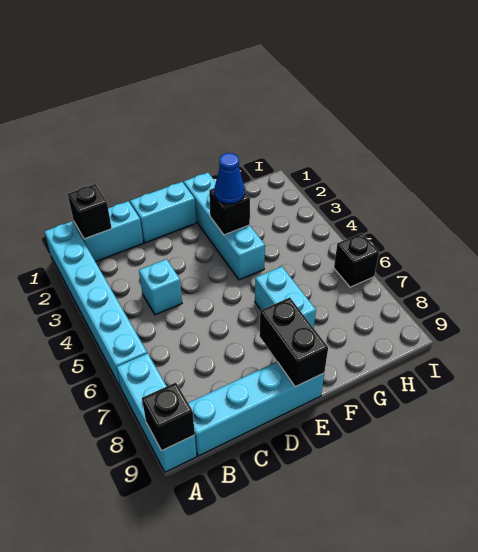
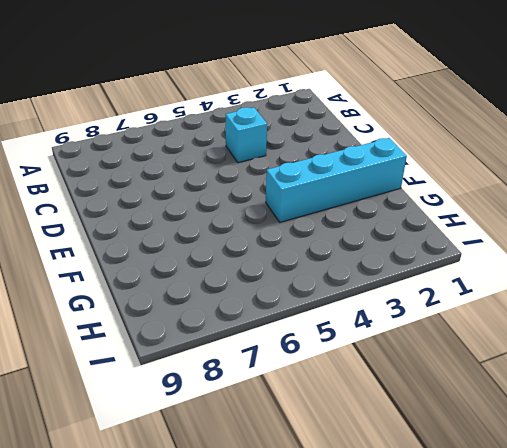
none -> cyan brick A1:A6 level 1
none -> cyan brick A7:A9 level 1
none -> cyan brick B1:C1 level 1

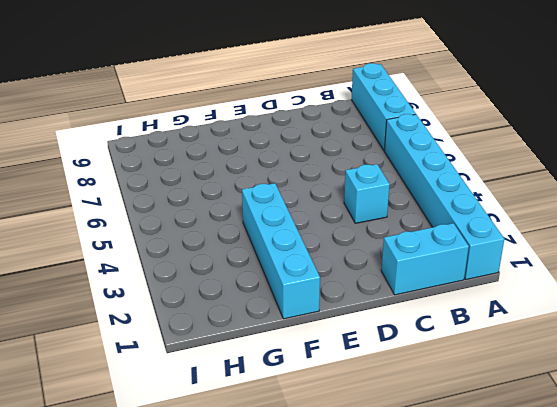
none -> cyan brick B9:E9 level 1
none -> cyan brick D1:E1 level 1
none -> cyan brick F6:F7 level 1

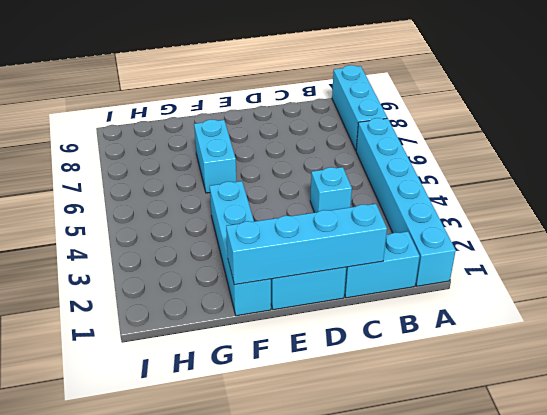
cyan brick C1:F1 level 2 -> cyan brick B9:E9 level 1
none -> black brick I6 level 1
none -> black brick A9 level 2
none -> black brick B1 level 2

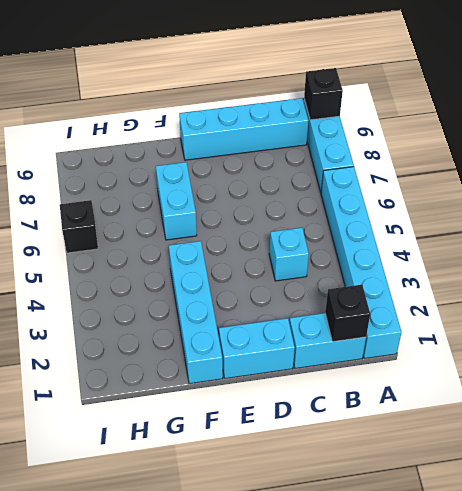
none -> black brick E8:E9 level 2
none -> black brick F3 level 2
none -> blue cone F3 level 3

